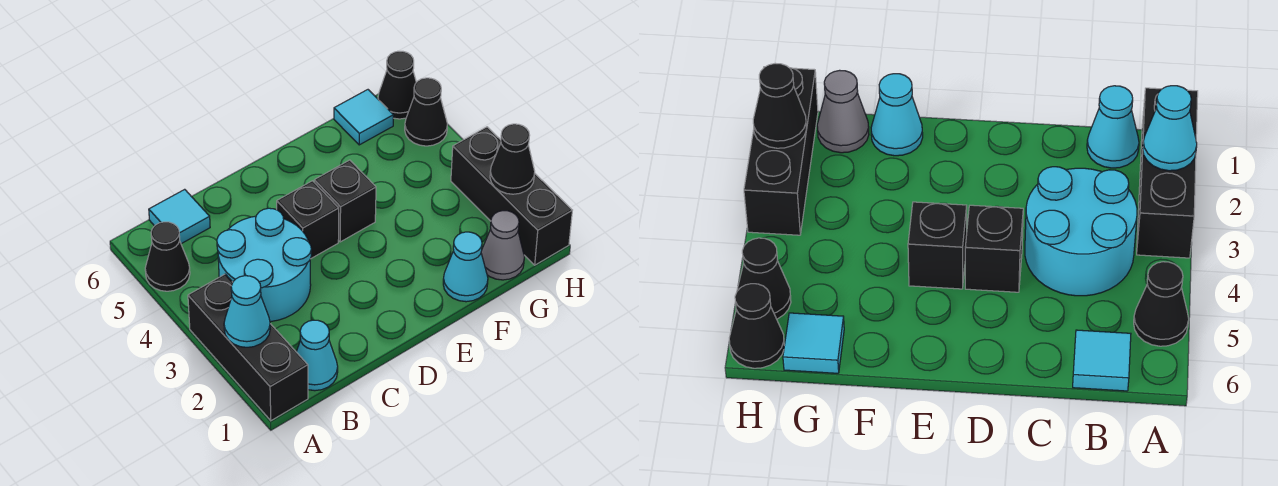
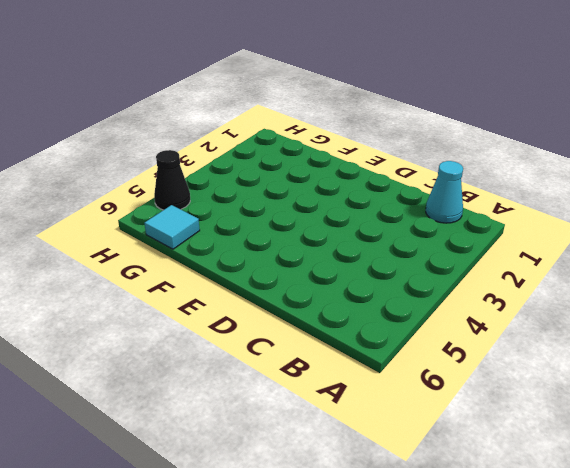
none -> black brick A1:A3 level 1
none -> black cone A5 level 1
none -> cyan round brick B3:C4 level 1

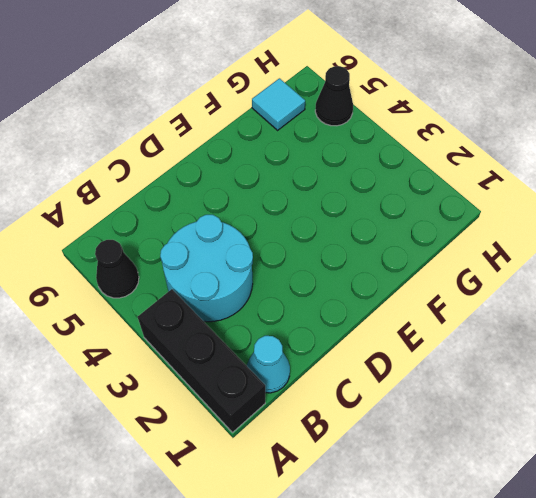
none -> cyan tile B6 level 1
none -> black brick D4 level 1
none -> black brick E4 level 1

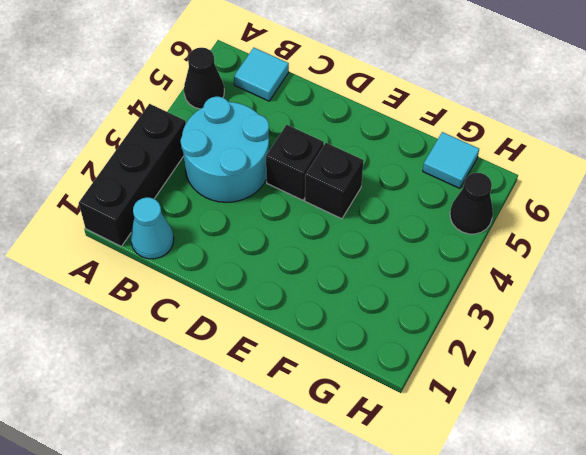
none -> cyan cone F1 level 1
none -> grey cone G1 level 1
none -> black brick H1:H3 level 1

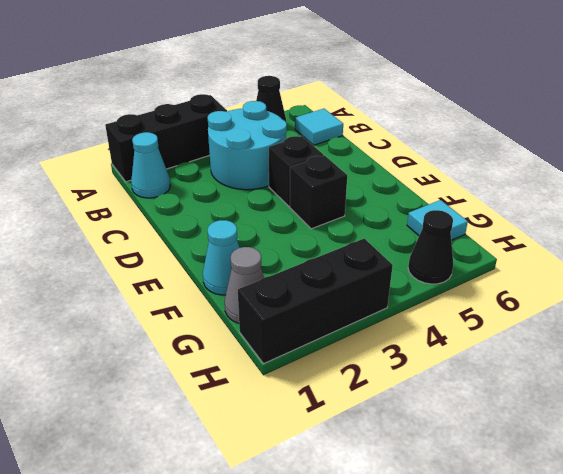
none -> black cone H6 level 1
none -> cyan cone A2 level 2
none -> black cone H2 level 2

